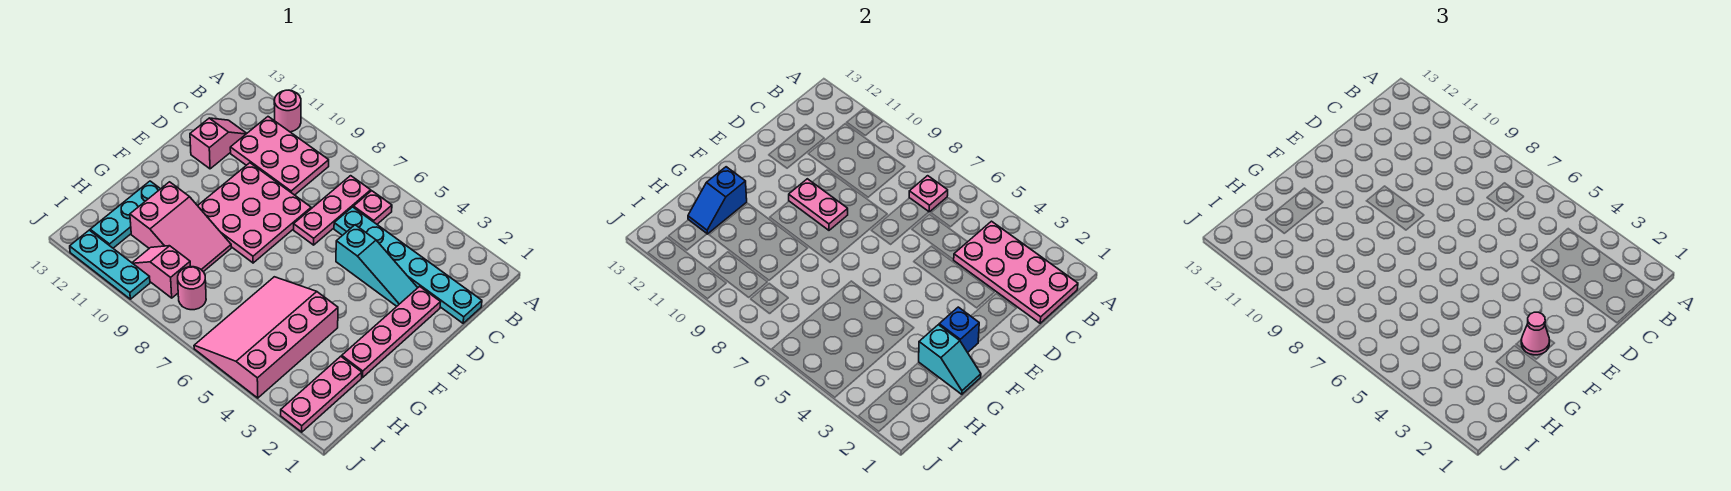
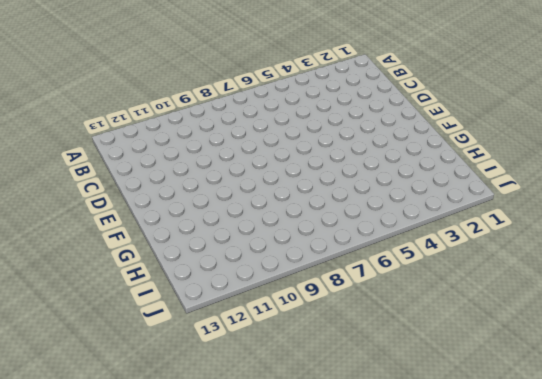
none -> pink round brick A11 level 1
none -> pink plate B6 level 1
none -> pink plate B7:D7 level 1

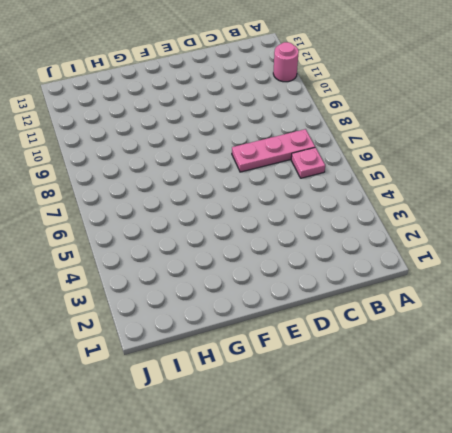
none -> pink plate B9:C11 level 1
none -> cyan plate C1:C6 level 1
none -> pink slope C12:D12 level 1 top D

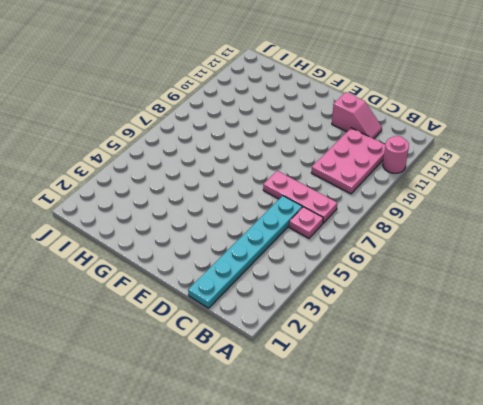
none -> pink plate D2:G2 level 1
none -> cyan slope D3:D5 level 1 top 5
none -> pink plate D8:F10 level 1

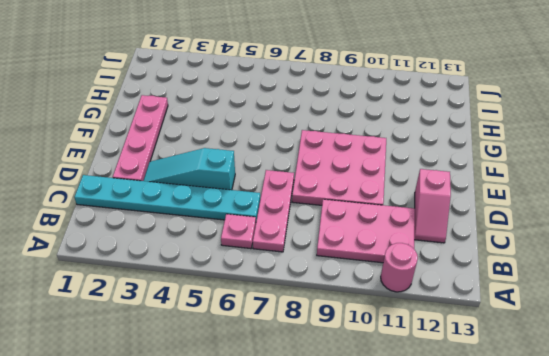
none -> pink slope G4:J6 level 1 top 4
none -> pink slope G9:H11 level 1 top 11
none -> cyan plate G12:I12 level 1

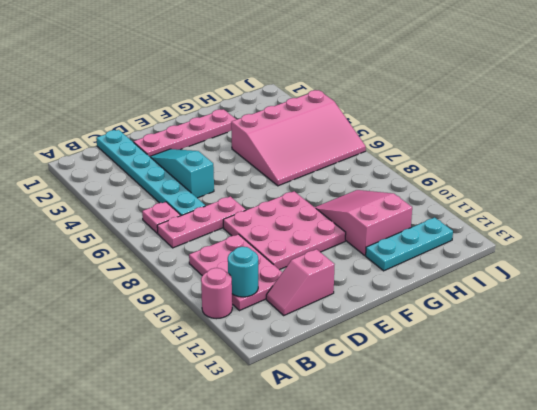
cyan round brick B11 level 2 -> none
none -> pink plate H2:J2 level 1
none -> pink round brick I8 level 1
none -> pink slope I9:I10 level 1 top 9

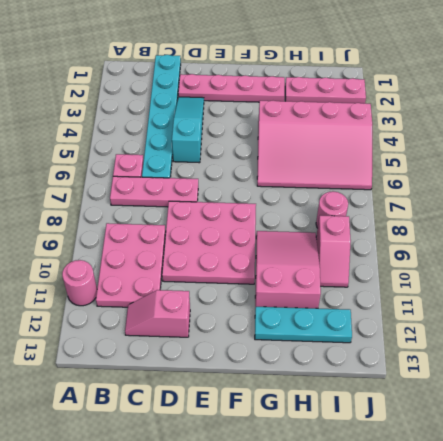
none -> cyan plate J10:J12 level 1
none -> pink plate B1:C4 level 2
none -> pink plate B7 level 2

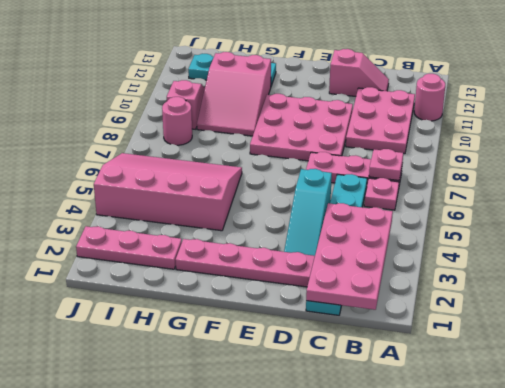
none -> cyan plate J10:J12 level 1
none -> pink plate E9:E10 level 2
none -> blue brick F2 level 2

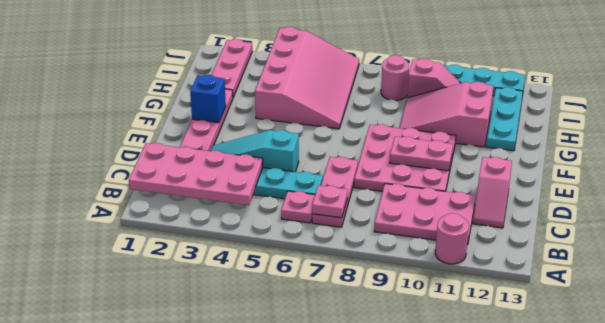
none -> cyan slope G1:G2 level 2 top 2
none -> blue slope G12:H12 level 2 top G
none -> pink cone F2 level 3

